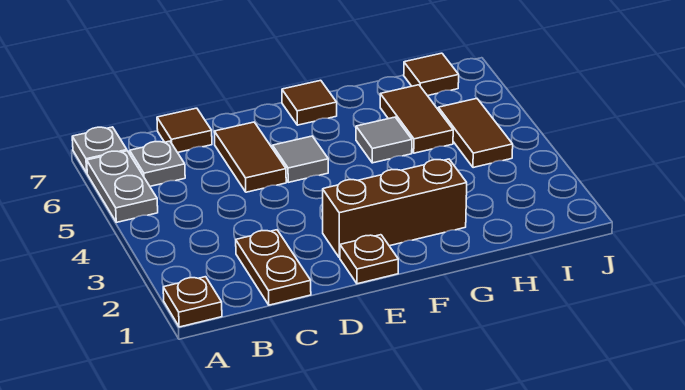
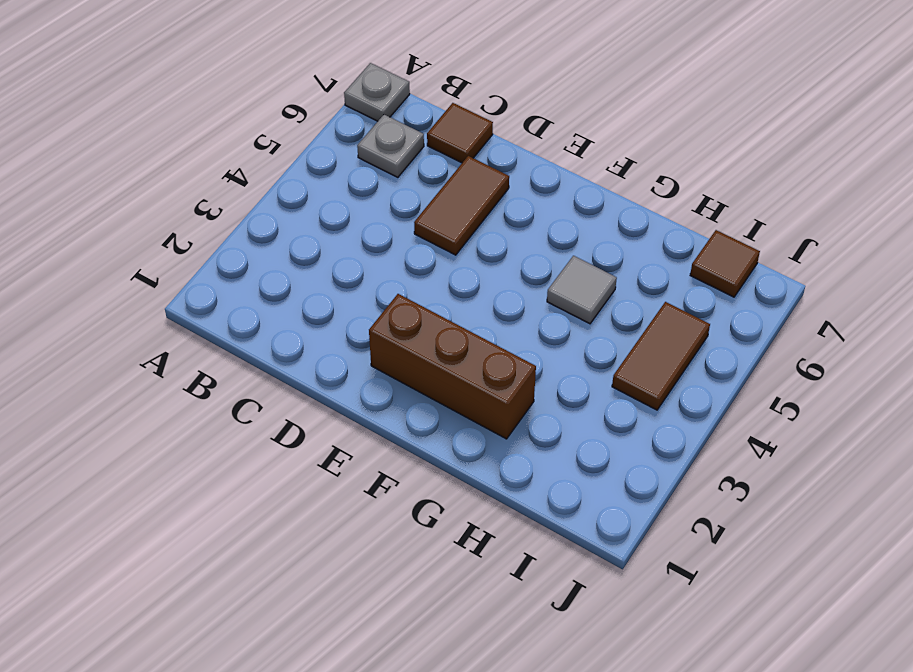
none -> brown plate A1 level 1
none -> grey plate A5:A6 level 1
none -> brown plate C1:C2 level 1

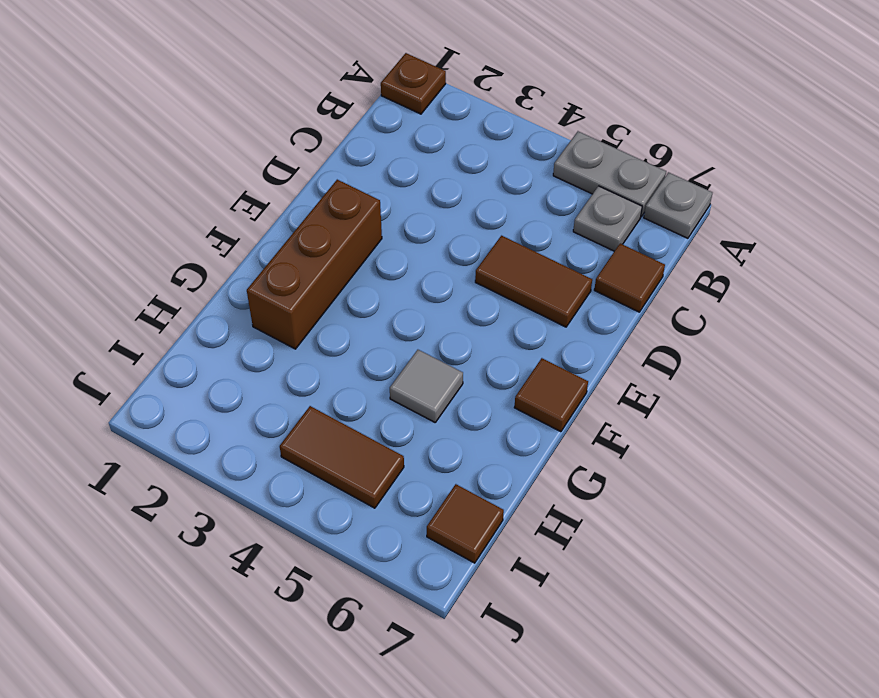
none -> brown plate C1:C2 level 1
none -> brown plate E1 level 1
none -> grey tile E5 level 1

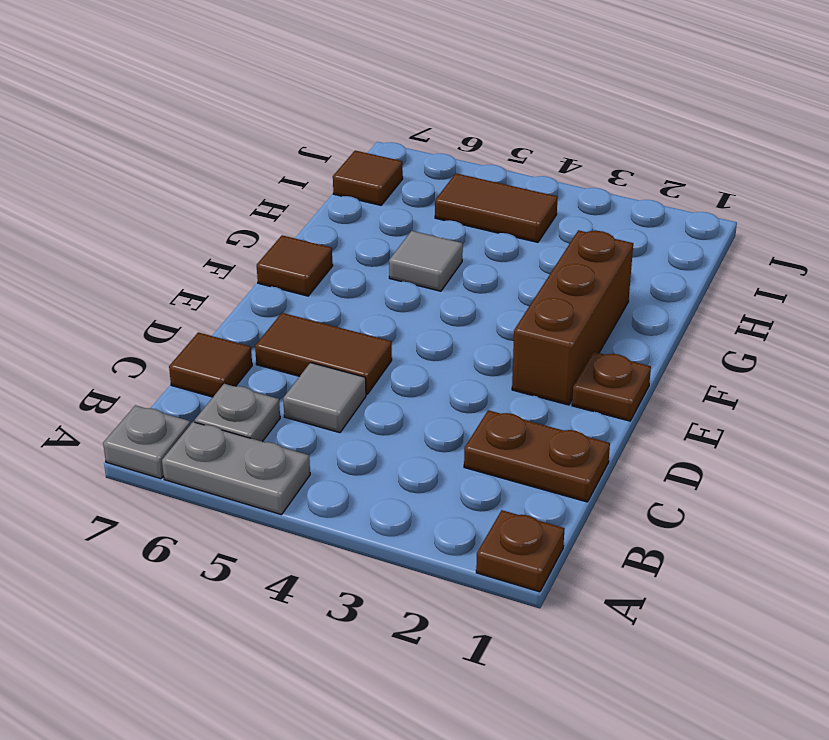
grey tile C5 level 1 -> grey tile E5 level 1
none -> brown tile H5:H6 level 1

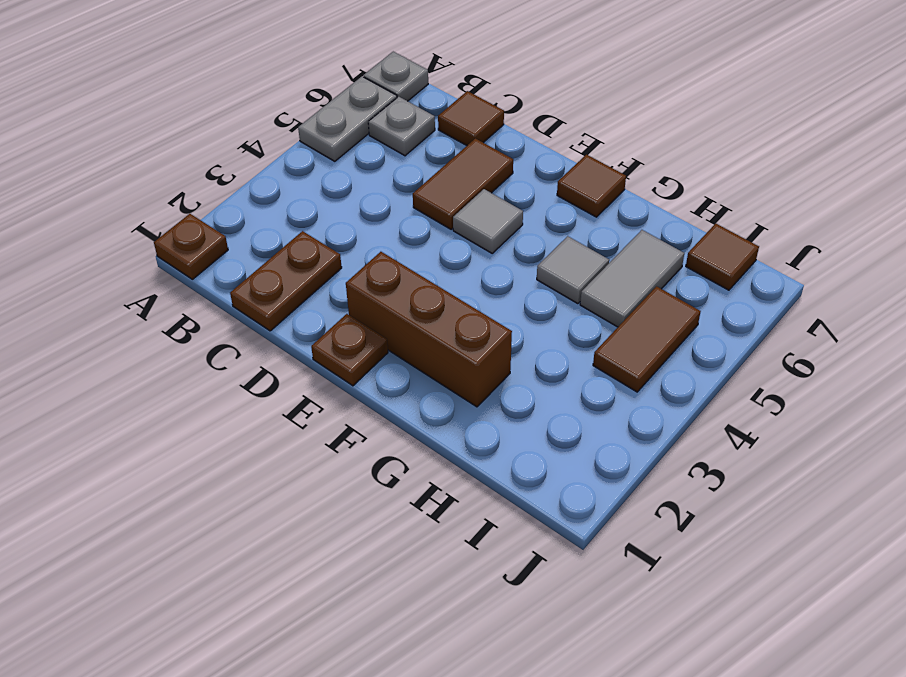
grey tile H5:H6 level 1 -> brown tile H5:H6 level 1

